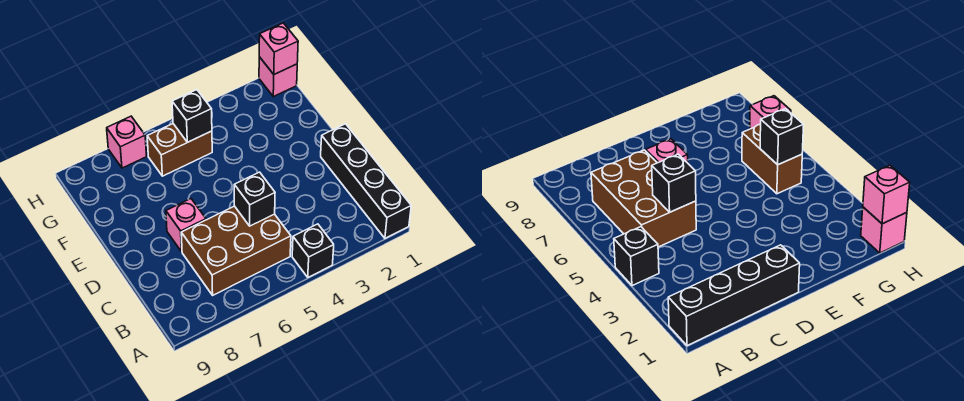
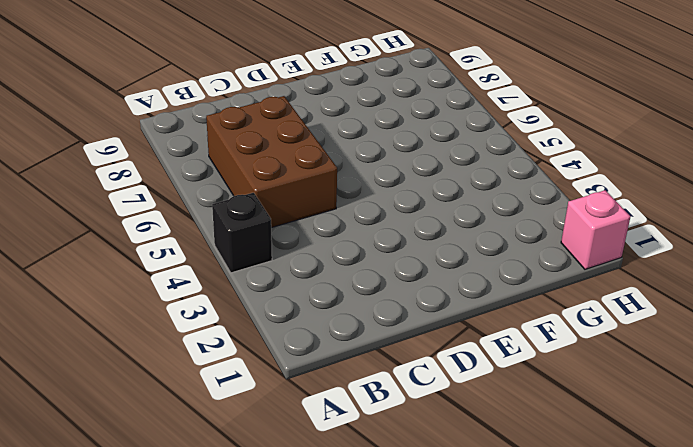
none -> black brick A1:D1 level 1
none -> pink brick D7 level 1

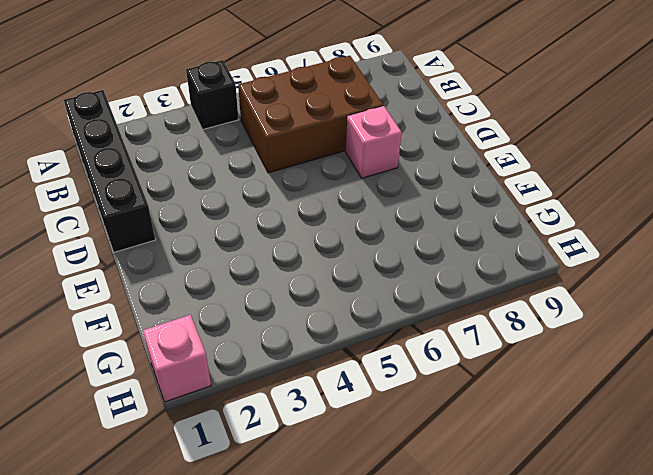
none -> brown brick G5:G6 level 1
none -> pink brick H7 level 1

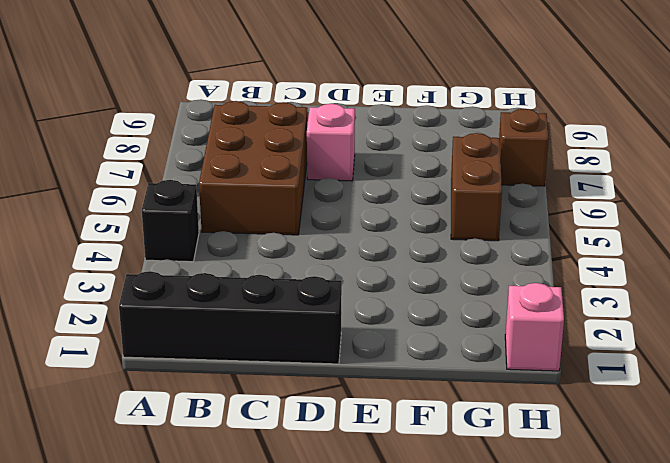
brown brick H7 level 1 -> pink brick H7 level 1
none -> black brick C5 level 2
none -> black brick G5 level 2

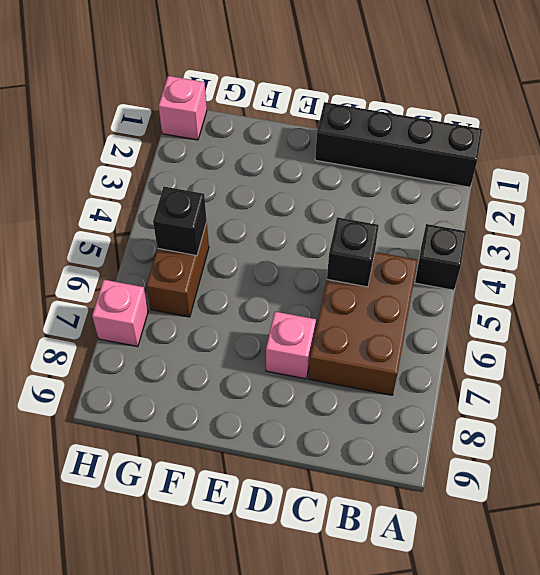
none -> pink brick H1 level 2

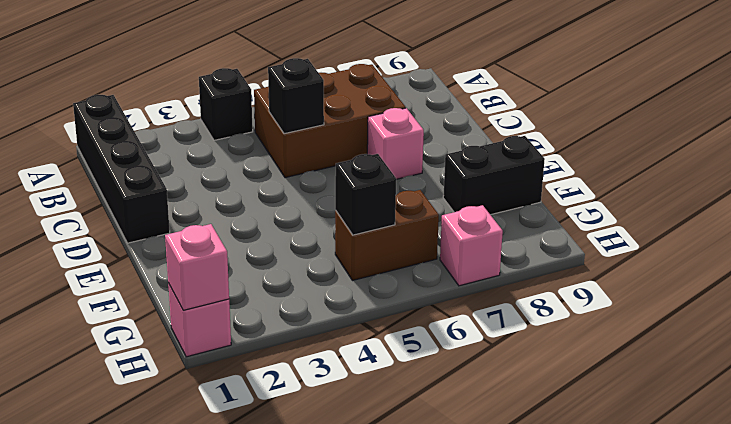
black brick F8:F9 level 1 -> none

